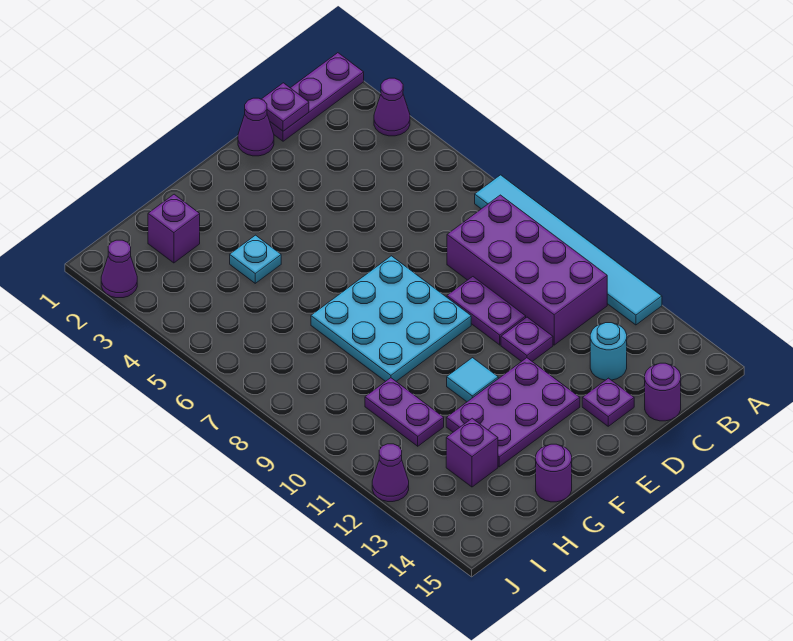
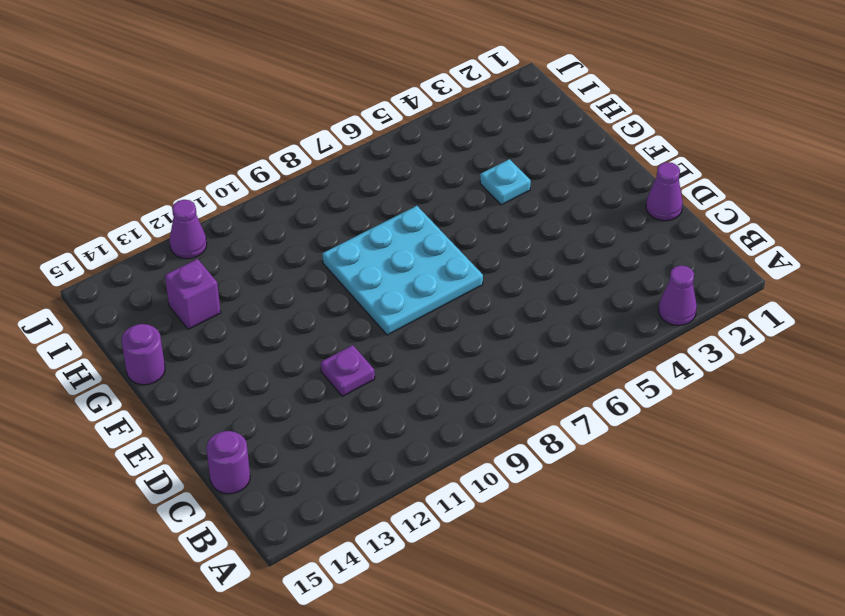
none -> purple plate A1:C1 level 1
none -> cyan tile A7:A12 level 1
none -> purple brick B8:C11 level 1

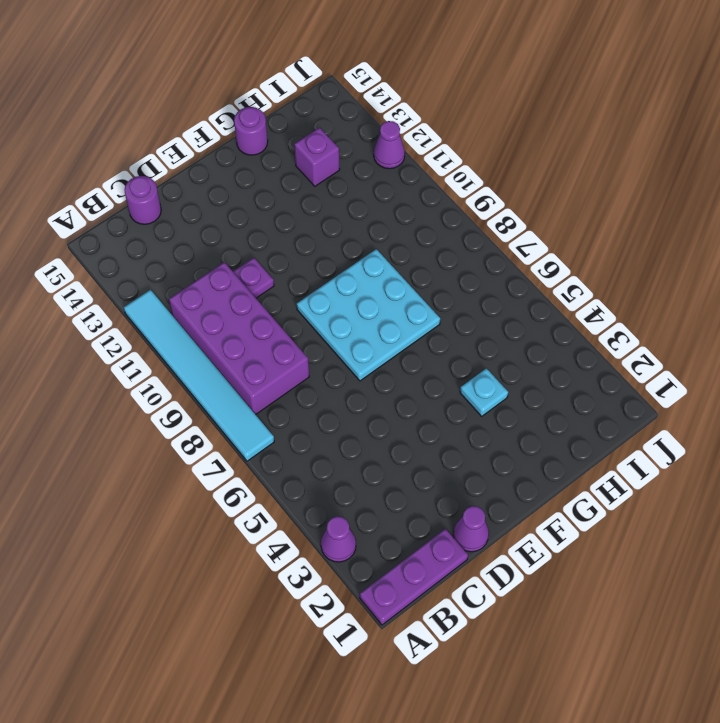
none -> cyan round brick C13 level 1
none -> purple plate D9:D10 level 1
none -> purple plate D14 level 1

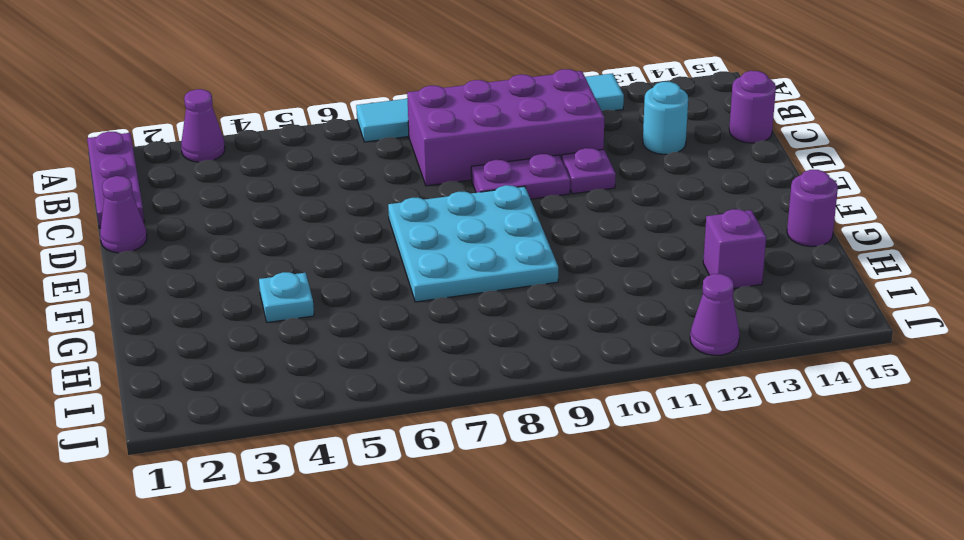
none -> purple plate D14 level 1
none -> purple plate E12:G13 level 1
none -> cyan tile F11 level 1

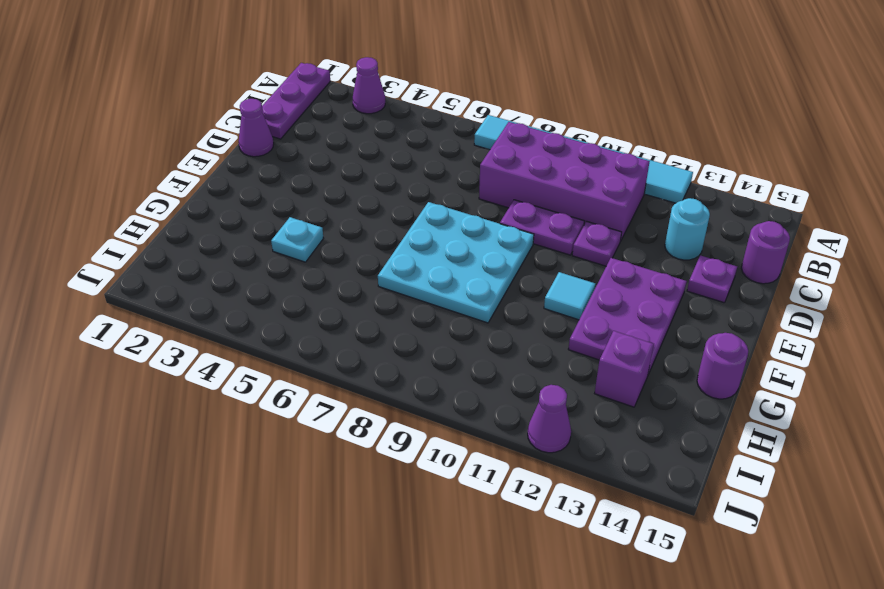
none -> purple brick H2 level 1
none -> purple plate H10:H11 level 1
none -> purple cone J2 level 1

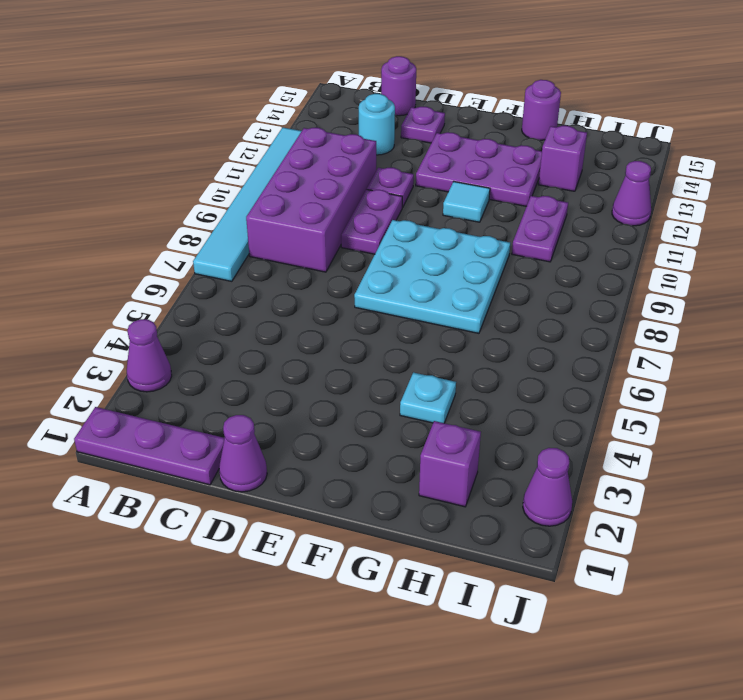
none -> purple plate C1 level 2

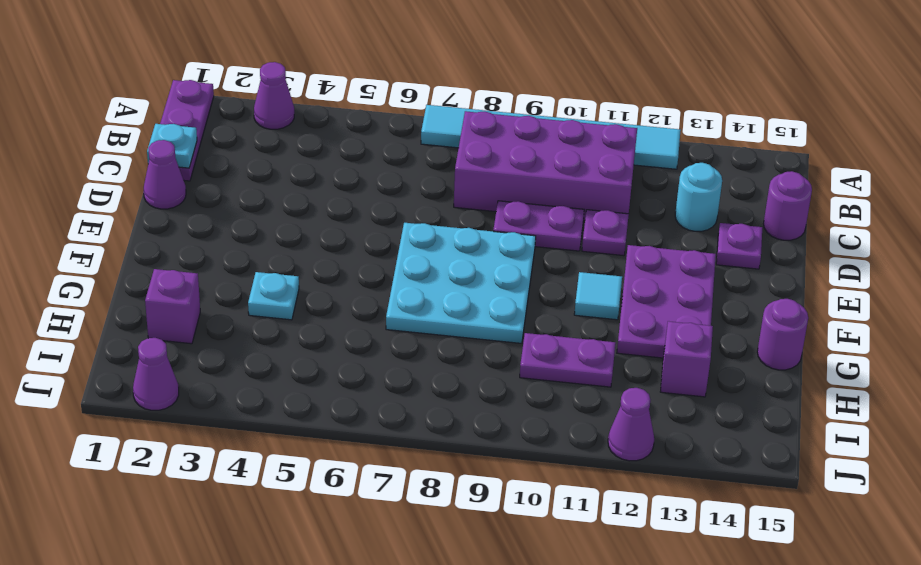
cyan plate C1 level 2 -> purple plate C1 level 2

